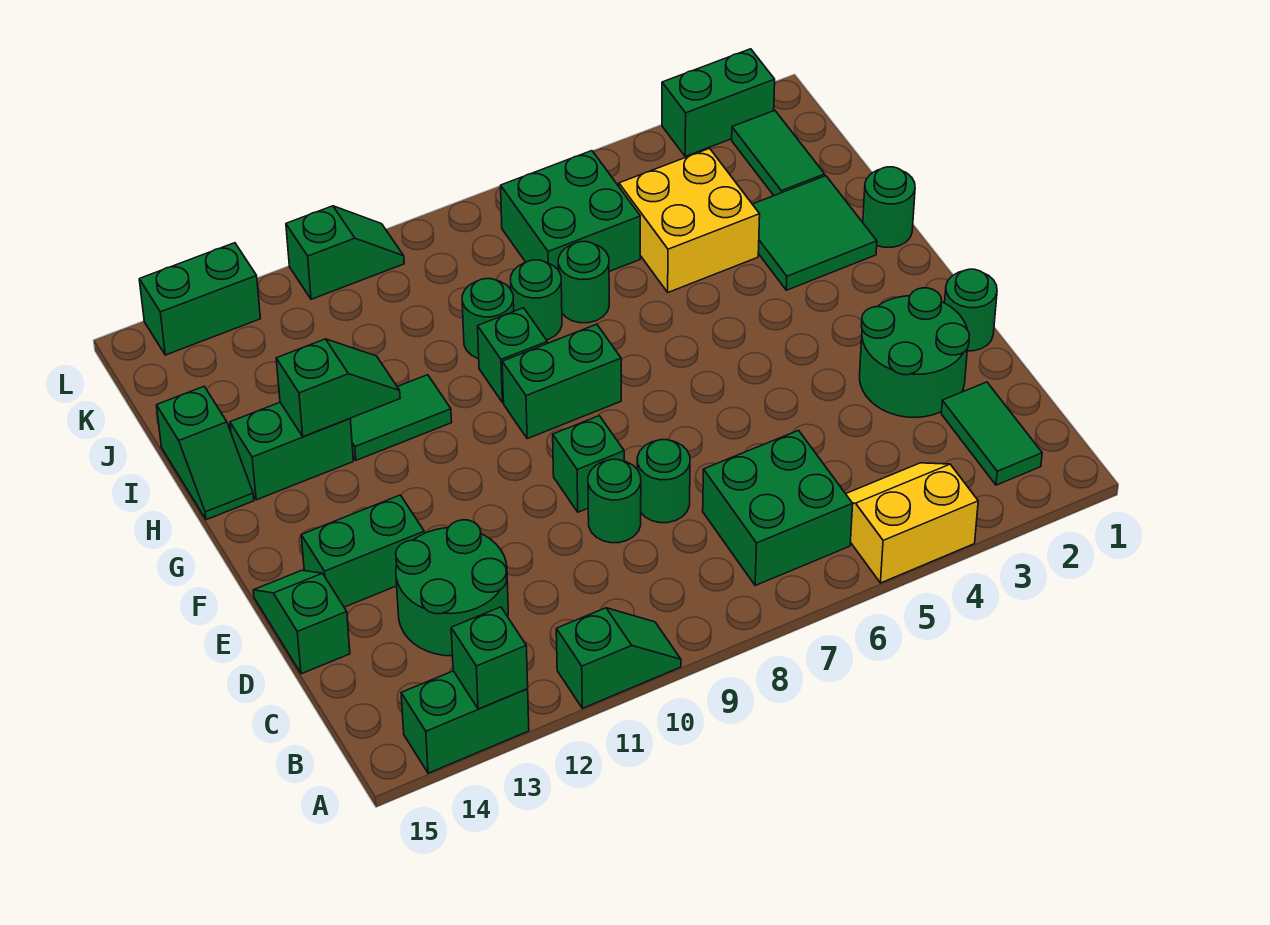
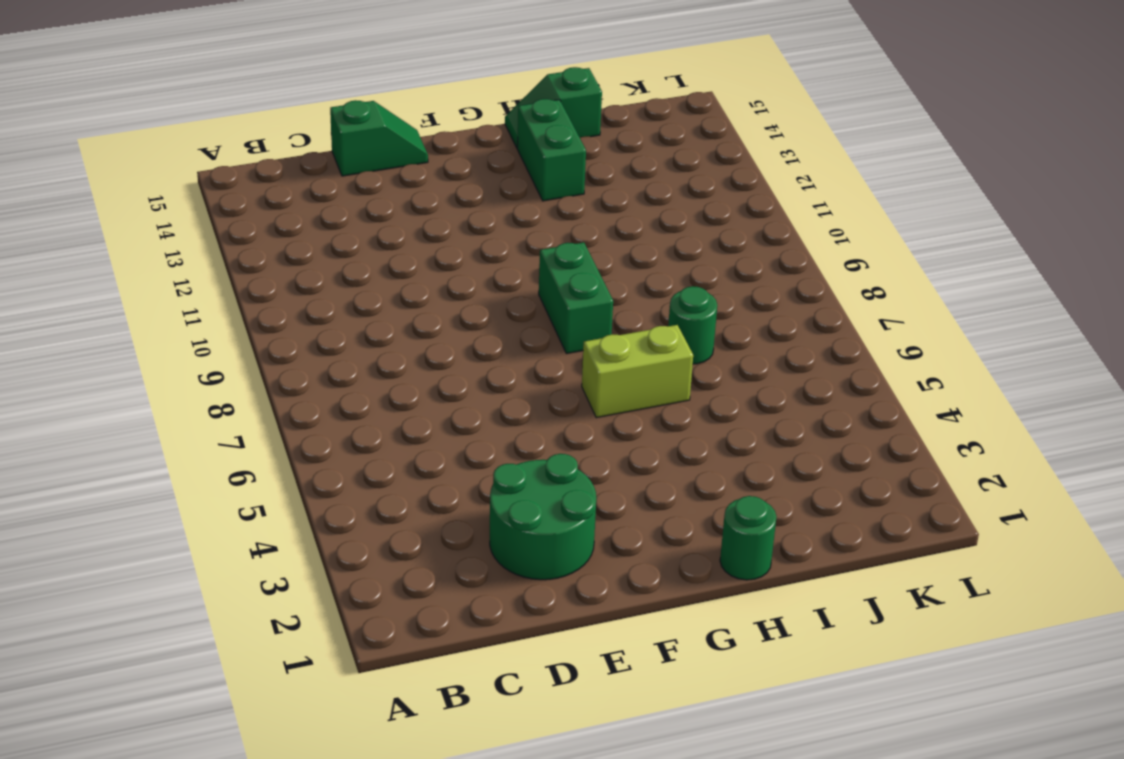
lime brick G6:H6 level 1 -> none
none -> yellow slope A4:B5 level 1 top A
none -> green slope A10:A11 level 1 top 11
none -> green brick A13:A14 level 1
none -> green tile B2:C2 level 1

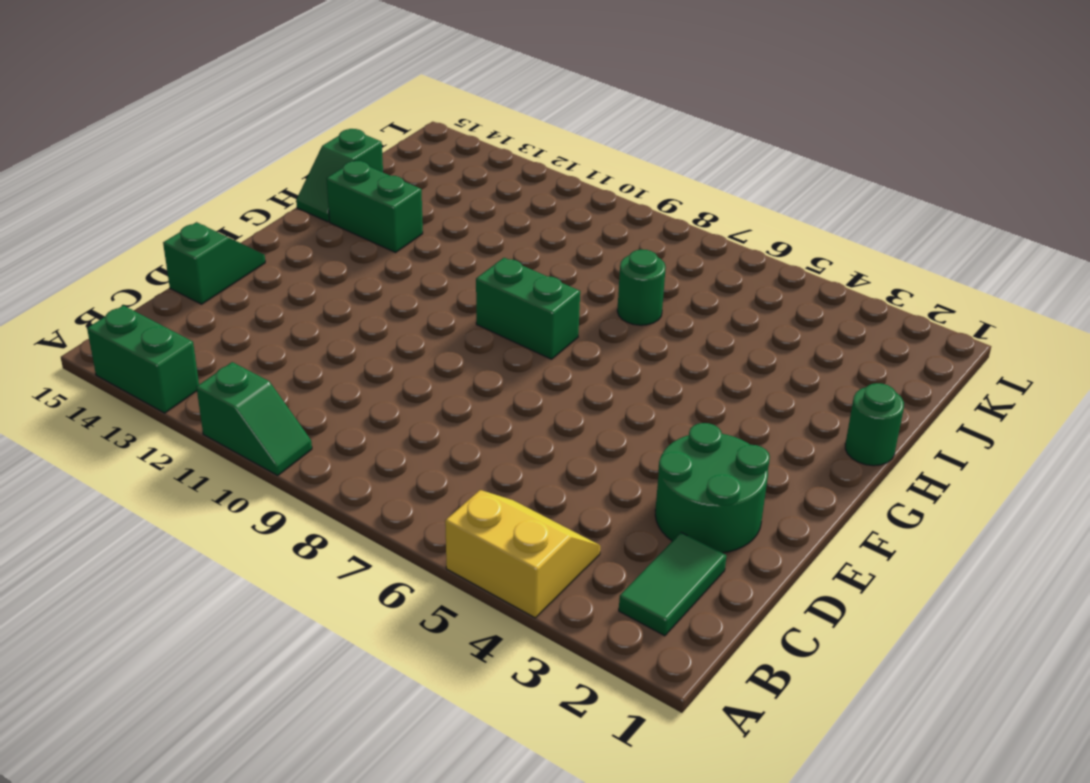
none -> green brick B6:C7 level 1
none -> green round brick C12:D13 level 1
none -> green round brick D8 level 1
none -> green round brick D9 level 1

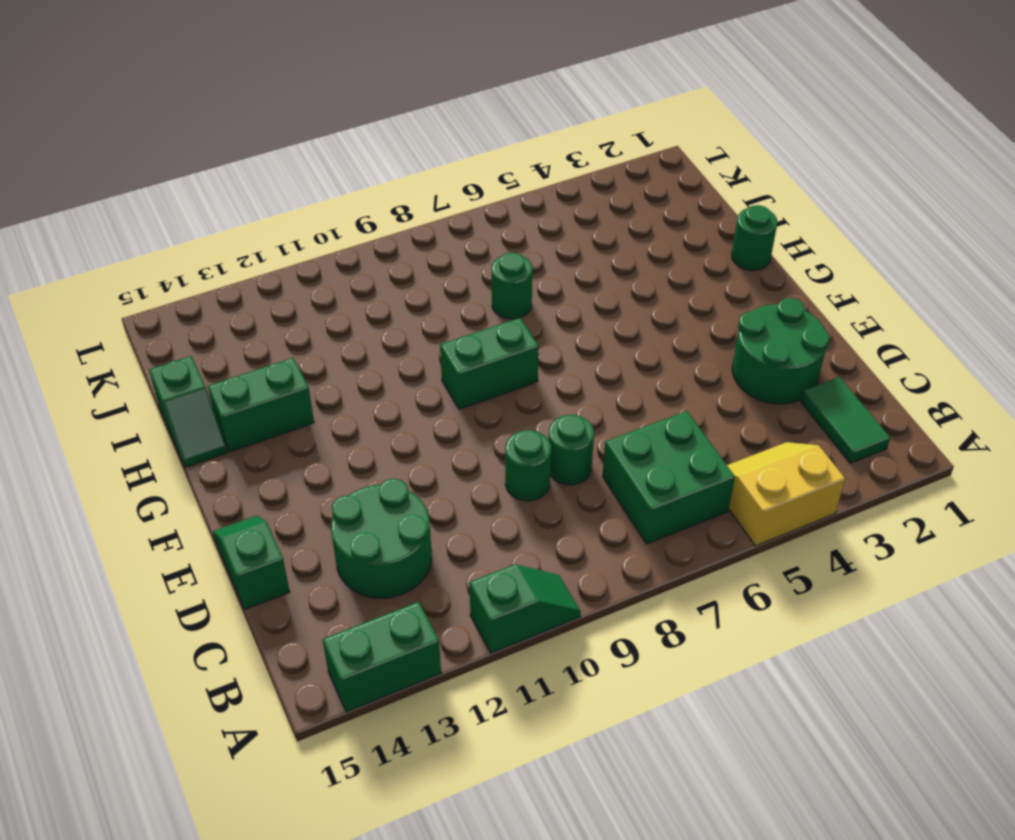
none -> green round brick E1 level 1
none -> green brick E9 level 1
none -> green brick E13:E14 level 1
none -> green tile H2:I3 level 1

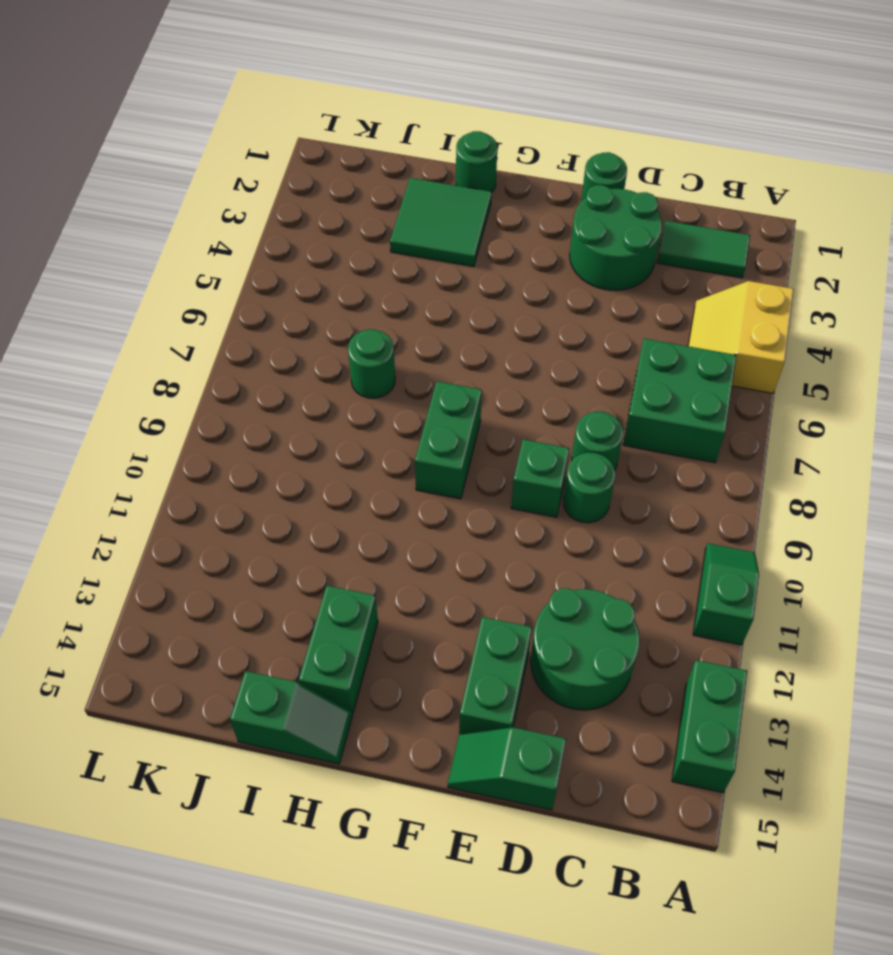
none -> green brick H9 level 1
none -> green tile H11:H12 level 1
none -> yellow brick I4:J5 level 1
none -> green round brick I8 level 1

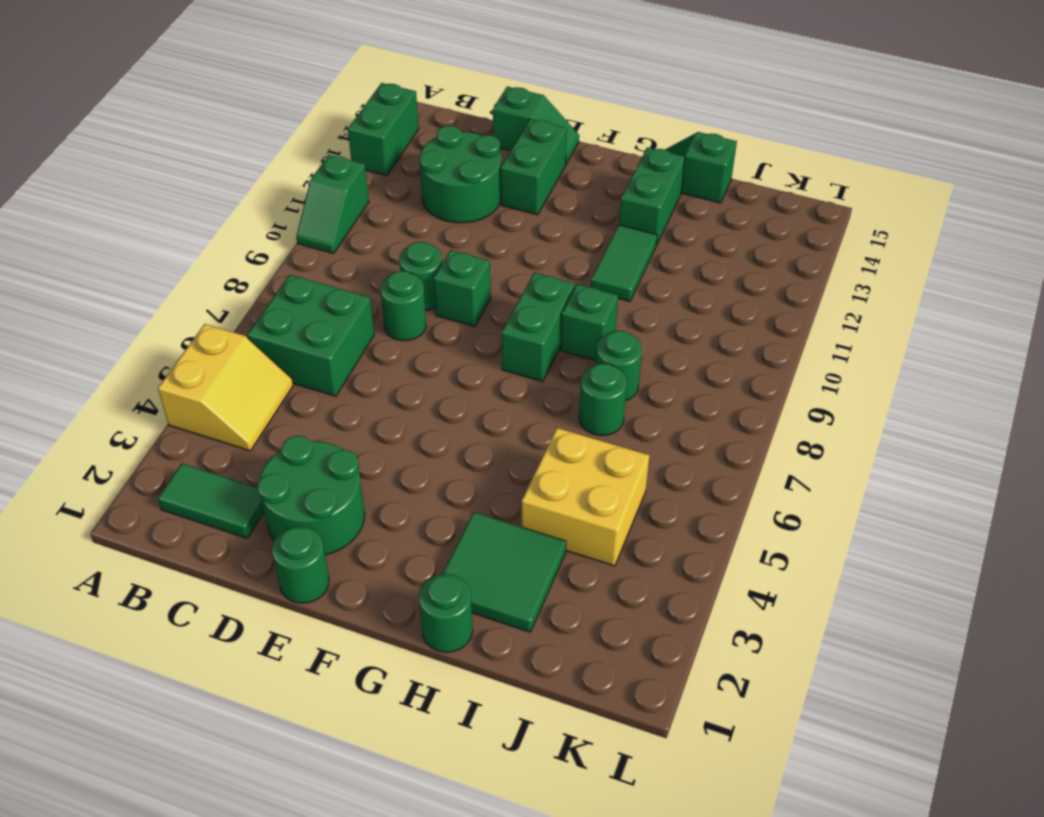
none -> green round brick I9 level 1
none -> green tile J2:K2 level 1
none -> green brick J6:K7 level 1
none -> green brick L2:L3 level 1

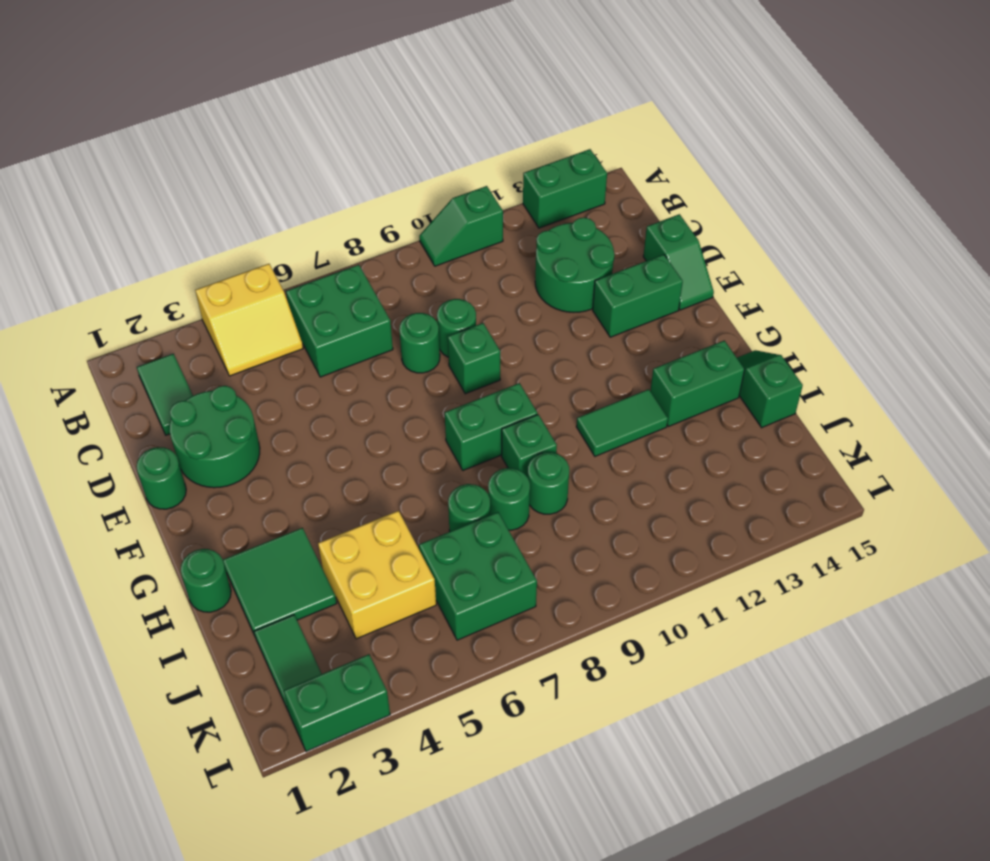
none -> green slope L10:L11 level 1 top 11
none -> green brick L13:L14 level 1
none -> green brick A13 level 2
none -> green slope H12:H13 level 2 top 13

